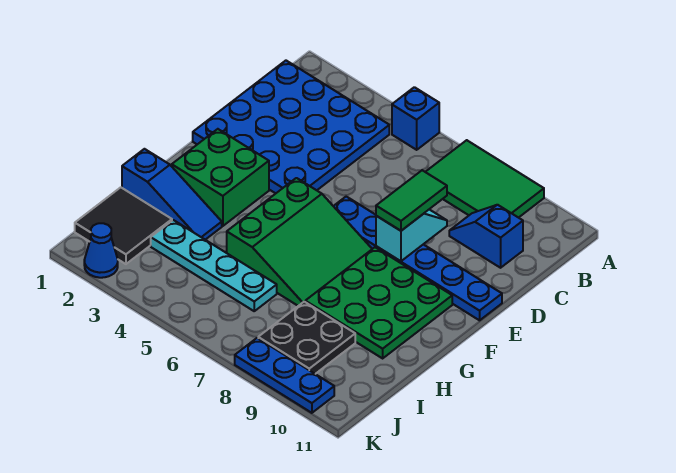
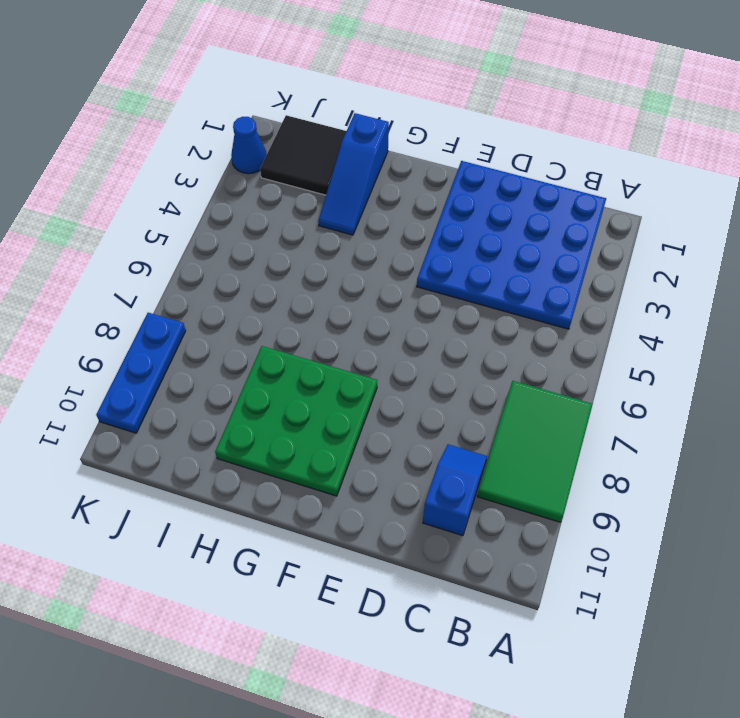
none -> blue brick A5 level 1
none -> blue plate E6:E11 level 1
none -> green brick F2:G3 level 1

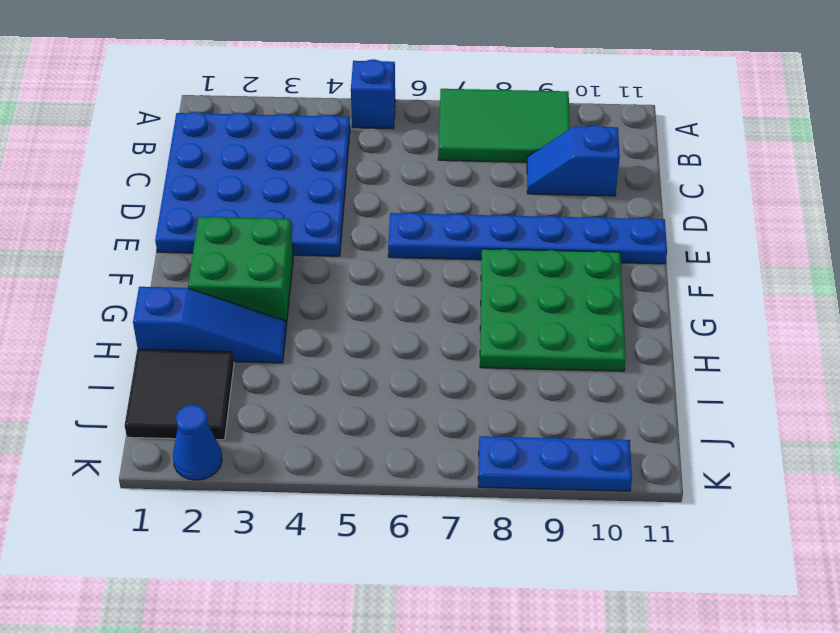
none -> green slope F5:H7 level 1 top 5
none -> cyan plate I3:I6 level 1
none -> black plate I8:J9 level 1

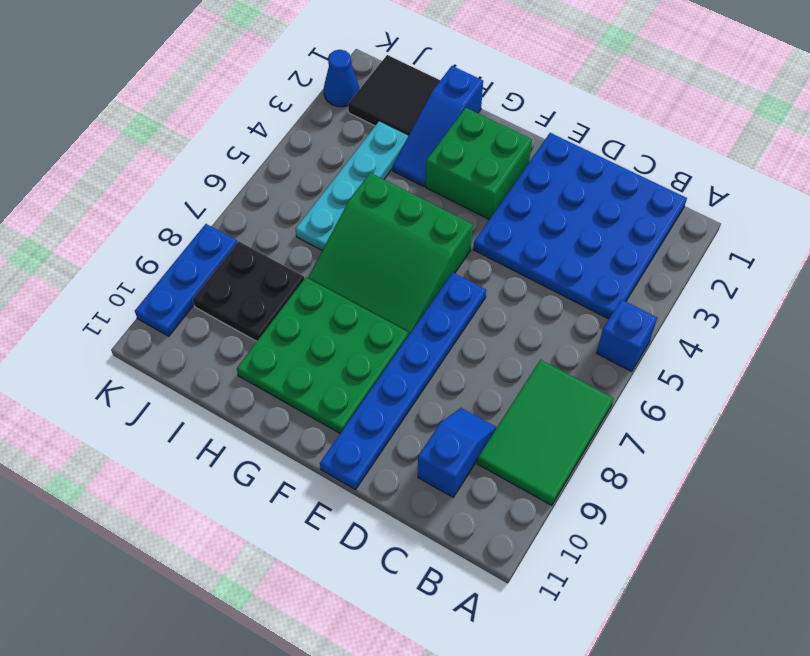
none -> cyan slope D8:E8 level 2 top E
none -> green tile D8:E8 level 3

